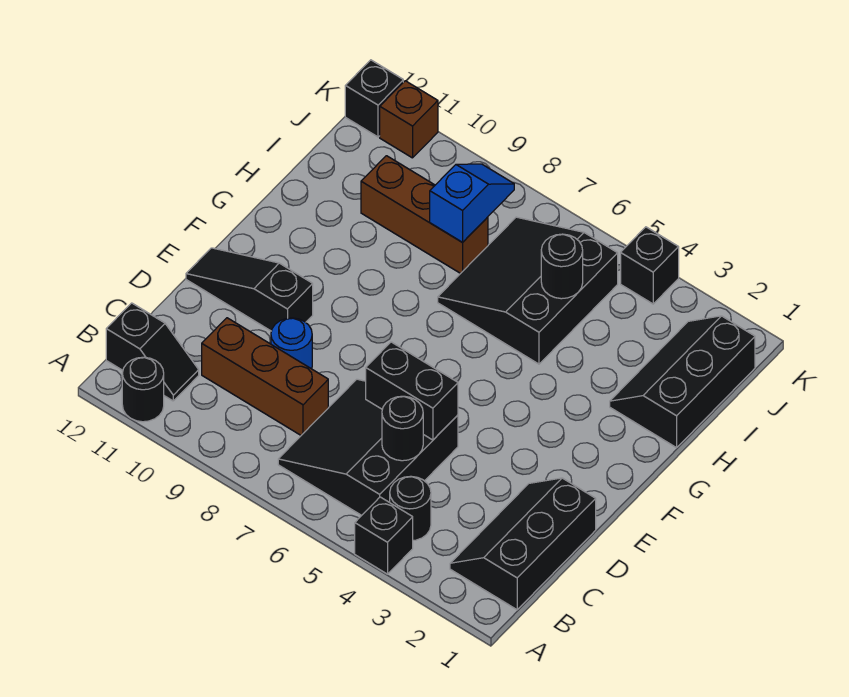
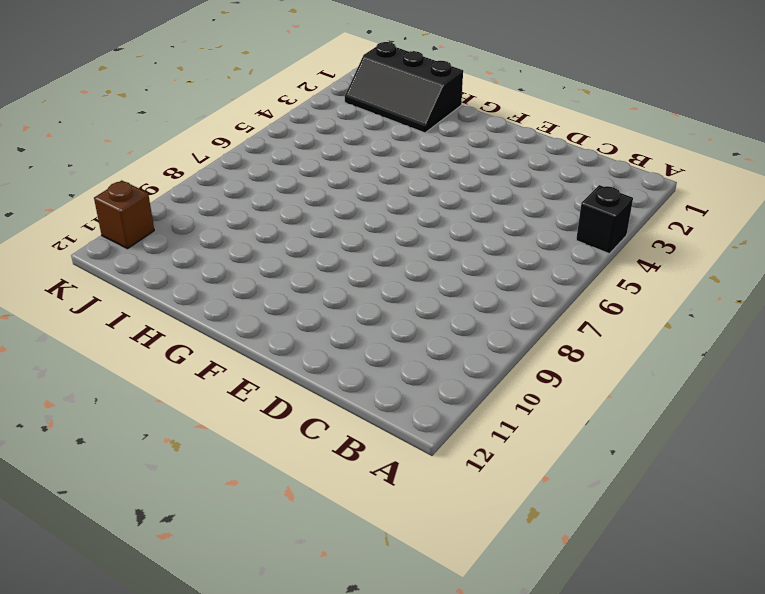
none -> black round brick A11 level 1
none -> black slope B1:D2 level 1 top 1
none -> black round brick B4 level 1

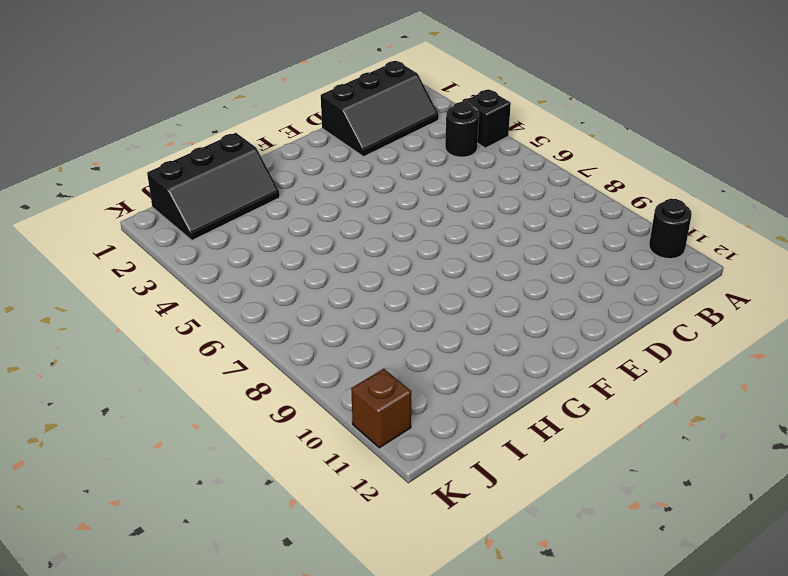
none -> black slope B5:D7 level 1 top 5
none -> black slope B11:B12 level 1 top 12
none -> brown brick C8:C10 level 1

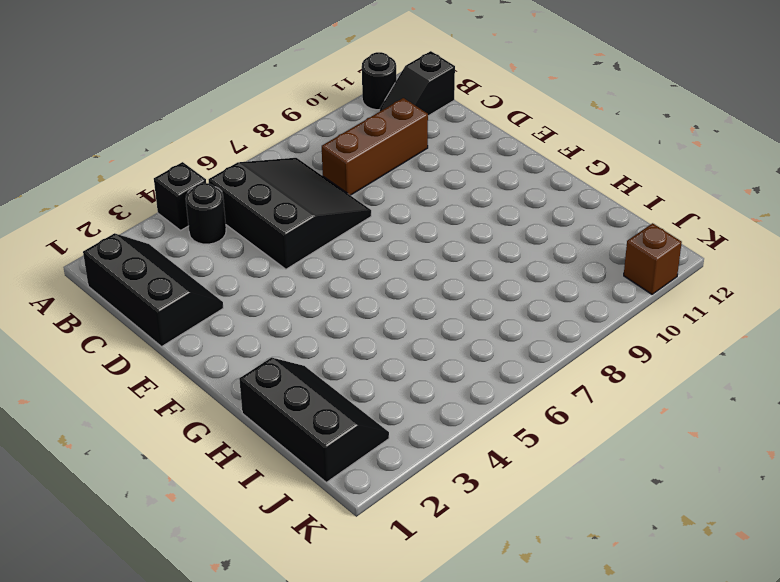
none -> blue round brick D9 level 1
none -> black slope E10:E12 level 1 top 10
none -> black slope H5:J7 level 1 top 5

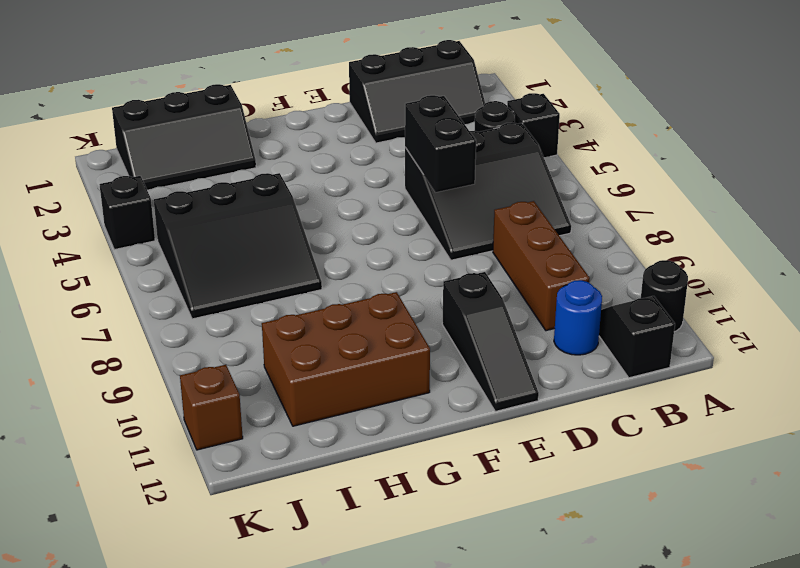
blue round brick C11 level 1 -> blue round brick D9 level 1
brown brick G10:I11 level 1 -> brown brick I8:I10 level 1
none -> black brick K12 level 1
none -> black round brick C5 level 2
none -> black round brick I5 level 2

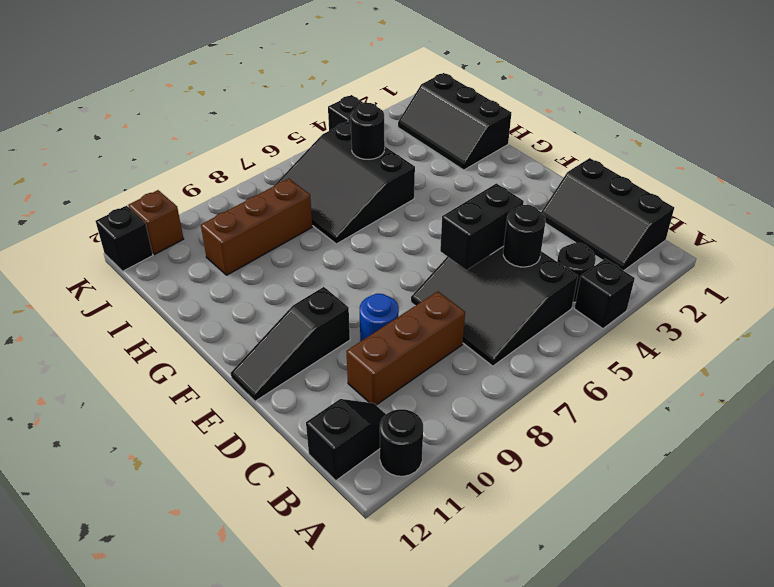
none -> blue slope I8:J8 level 2 top I

